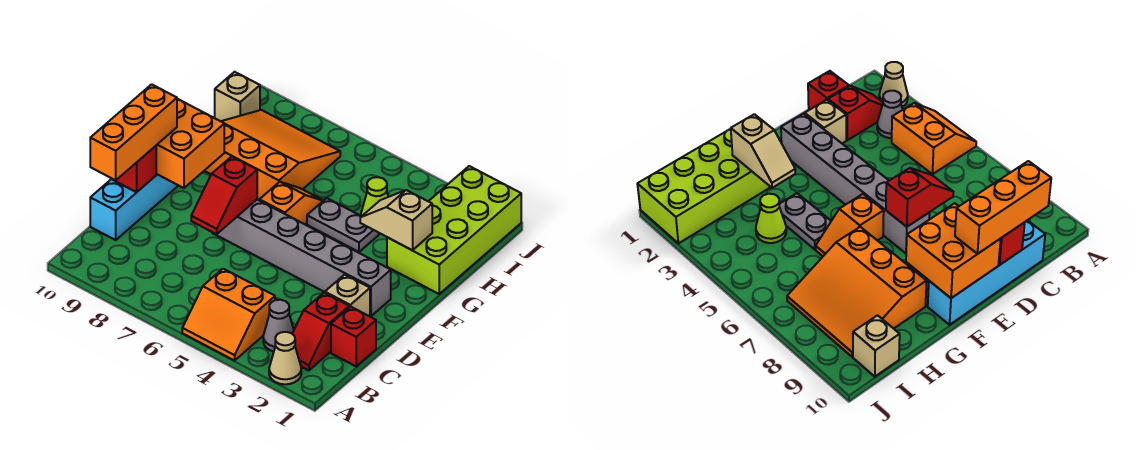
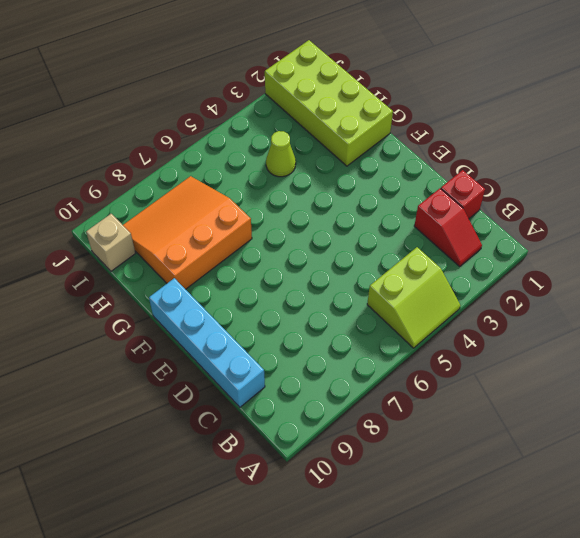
lime slope A4:B5 level 1 top B -> orange slope A4:B5 level 1 top B
none -> tan cone A2 level 1
none -> grey cone B3 level 1
none -> tan brick D2 level 1

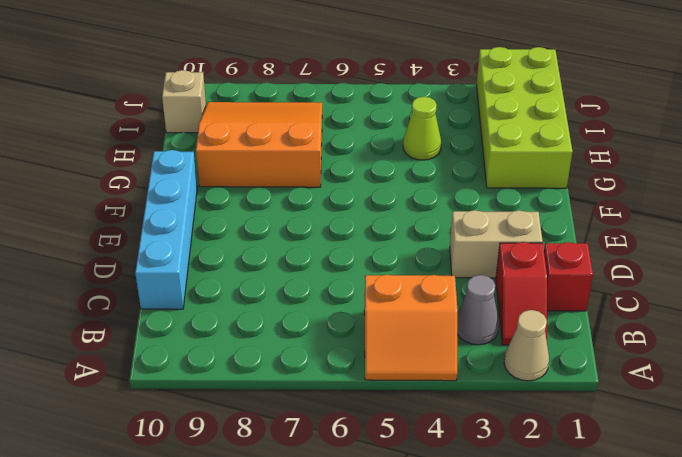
tan brick D2:D3 level 1 -> tan brick D2 level 1
none -> grey brick E2:E7 level 1
none -> orange slope F6:G6 level 1 top F
none -> grey plate G4:G5 level 1

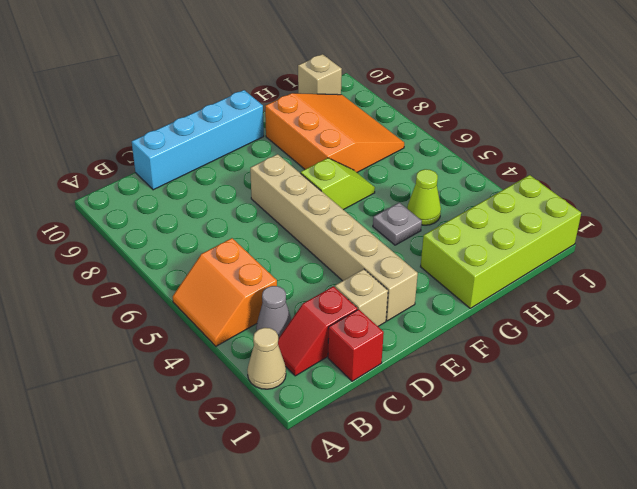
tan brick E2:E7 level 1 -> grey brick E2:E7 level 1
lime slope F6:G6 level 1 top F -> orange slope F6:G6 level 1 top F
grey plate G4 level 1 -> grey plate G4:G5 level 1
none -> red slope D7:E7 level 2 top E
none -> red brick D10 level 2
none -> orange brick E9:F10 level 2

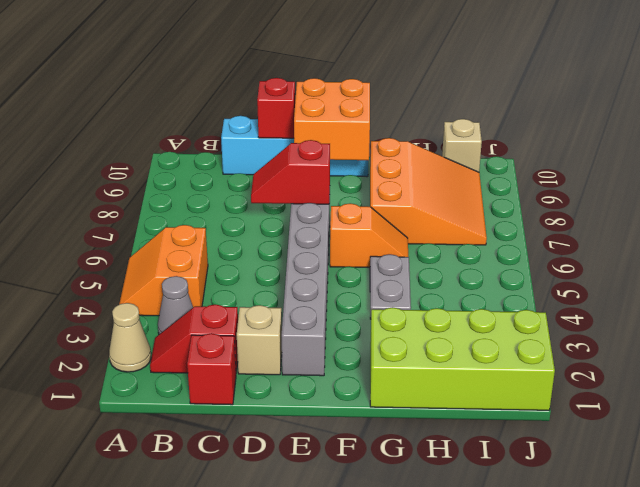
none -> lime cone H4 level 1
none -> tan slope G2:G3 level 2 top 2
none -> orange brick C10:E10 level 3

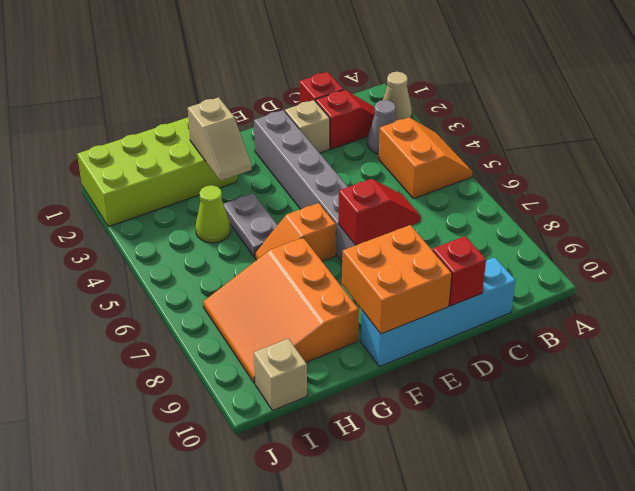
none -> orange brick C10:E10 level 3

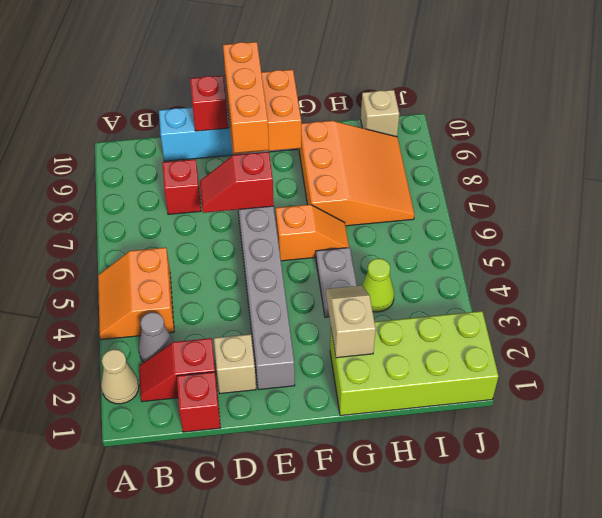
red brick C8 level 1 -> none
orange brick E8:E10 level 3 -> orange brick C10:E10 level 3

